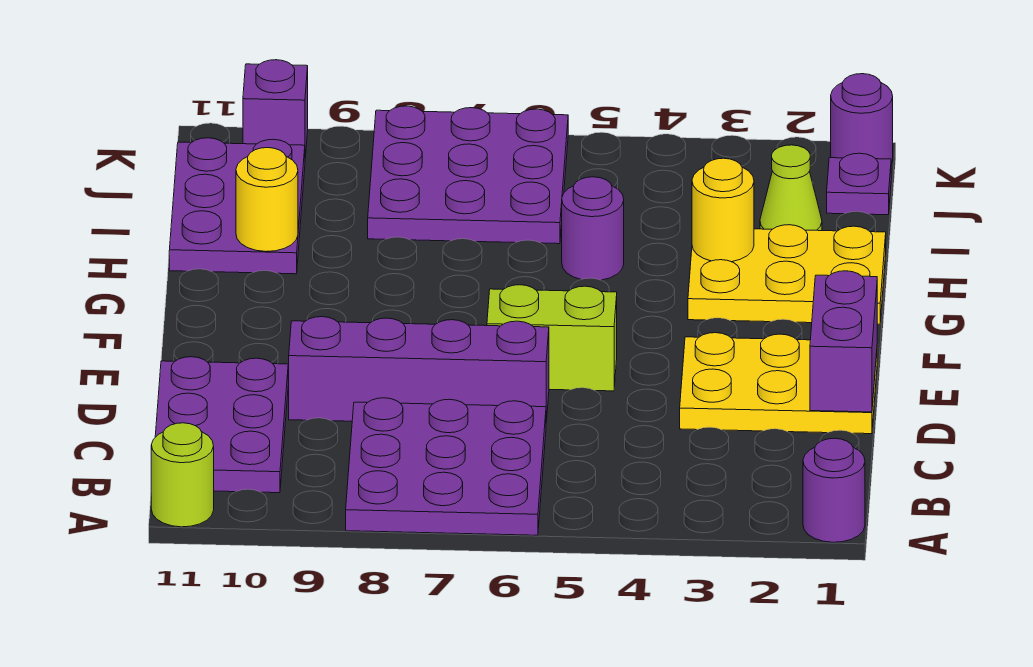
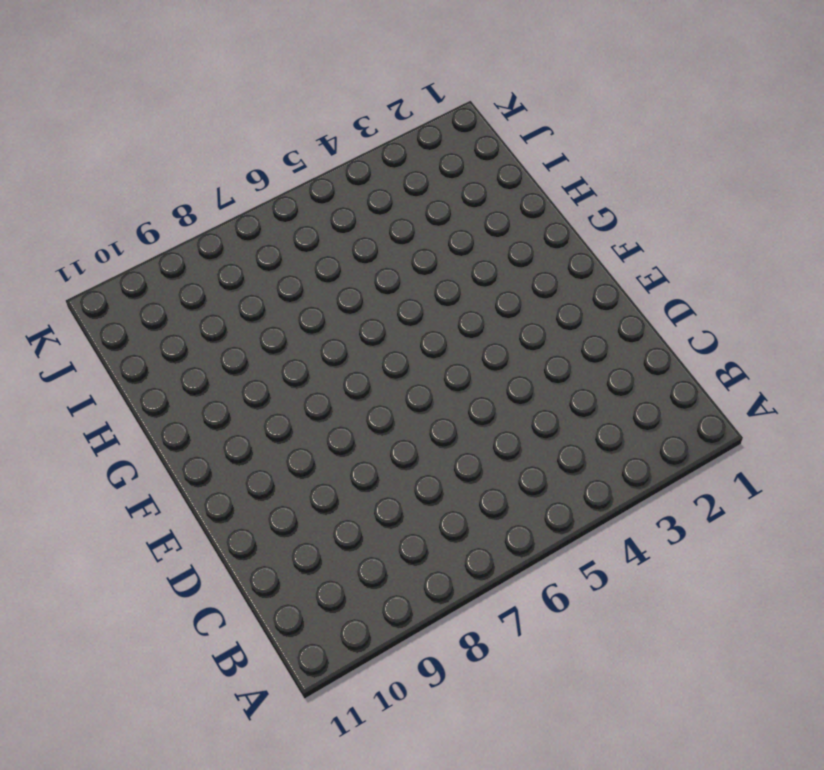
none -> purple round brick A1 level 1
none -> purple plate A6:C8 level 1
none -> lime round brick A11 level 1

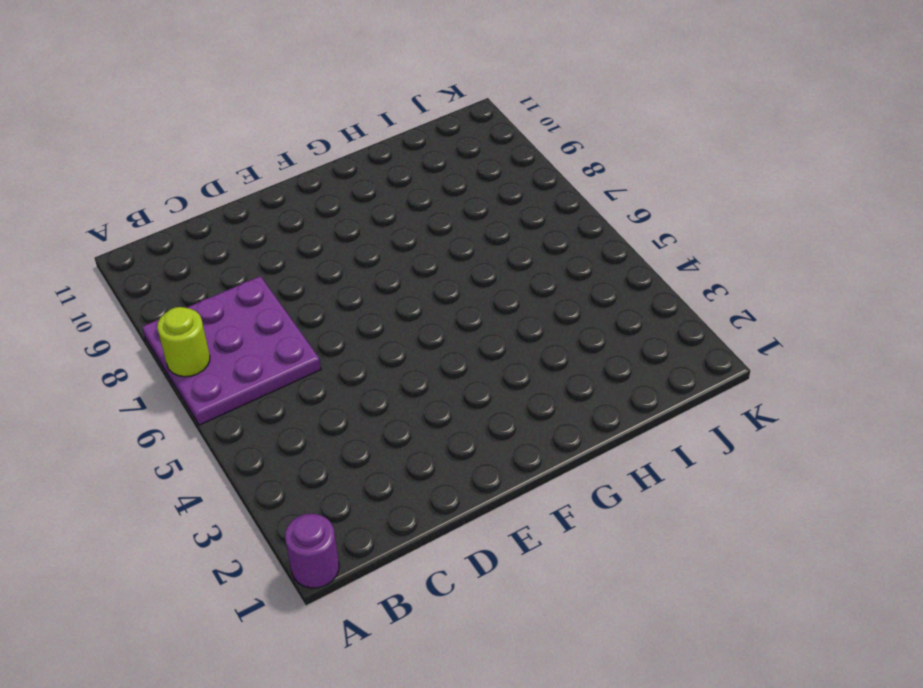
lime round brick A7 level 2 -> lime round brick A11 level 1
none -> purple plate B10:D11 level 1
none -> yellow plate D1:E3 level 1
none -> purple brick D6:D9 level 1

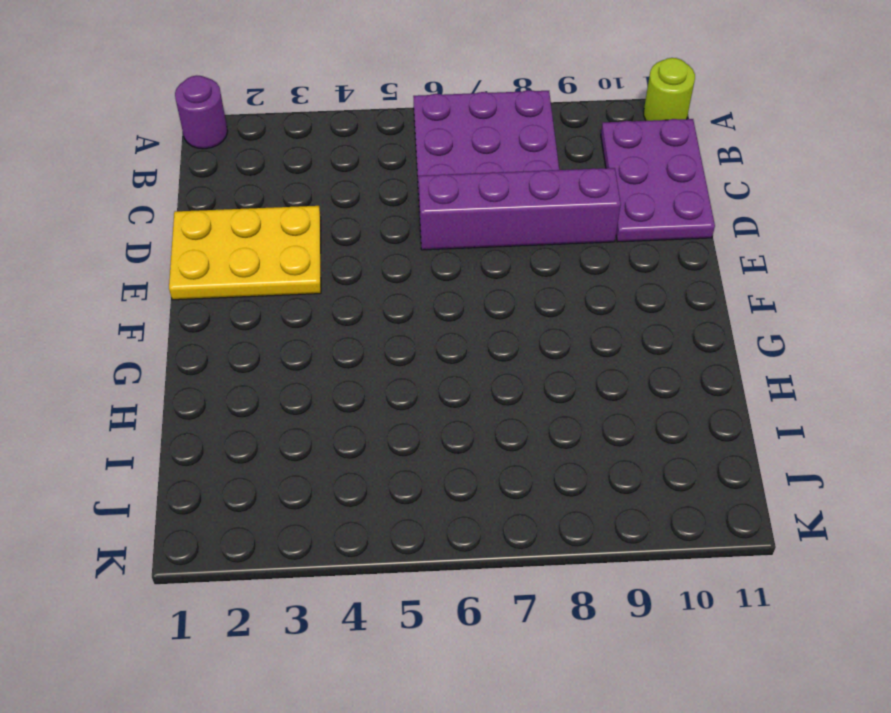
none -> lime brick E5:E6 level 1
none -> yellow plate G1:H3 level 1
none -> purple round brick H5 level 1

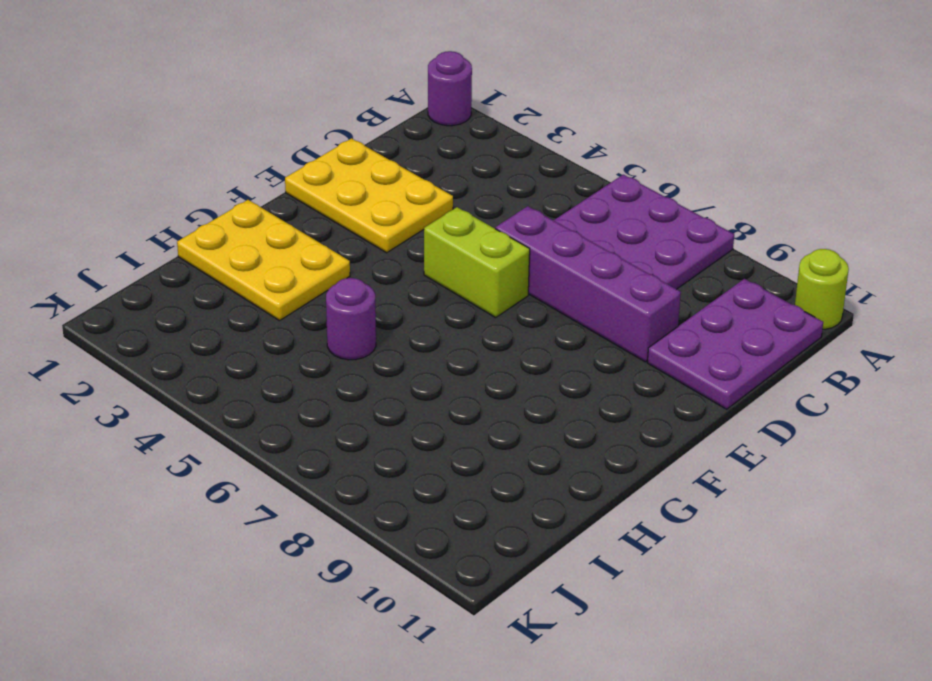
none -> purple plate H10:J11 level 1
none -> lime cone I2 level 1
none -> purple plate I6:K8 level 1

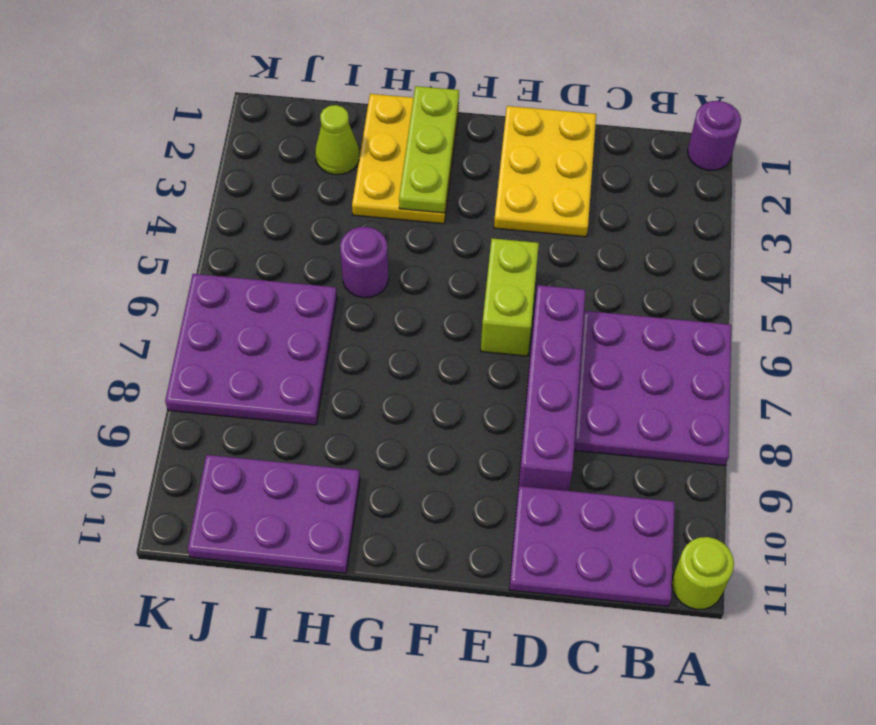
lime plate G1:G3 level 2 -> none
none -> purple plate J1 level 1
none -> purple round brick K1 level 1
none -> purple brick K10 level 1

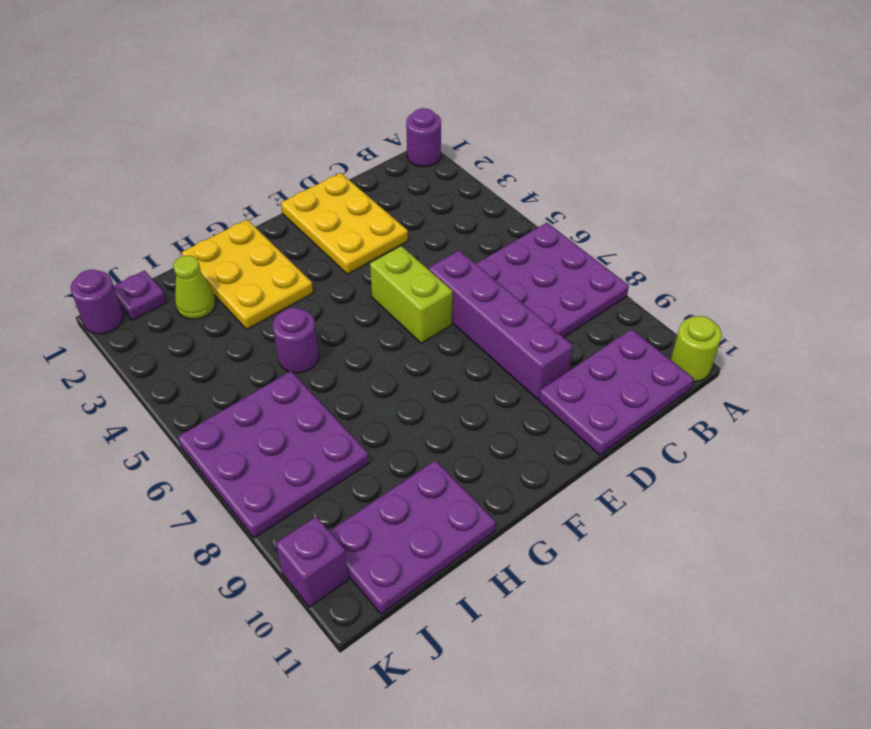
none -> purple brick D1:E1 level 2
none -> yellow round brick H3 level 2
none -> yellow round brick H10 level 2

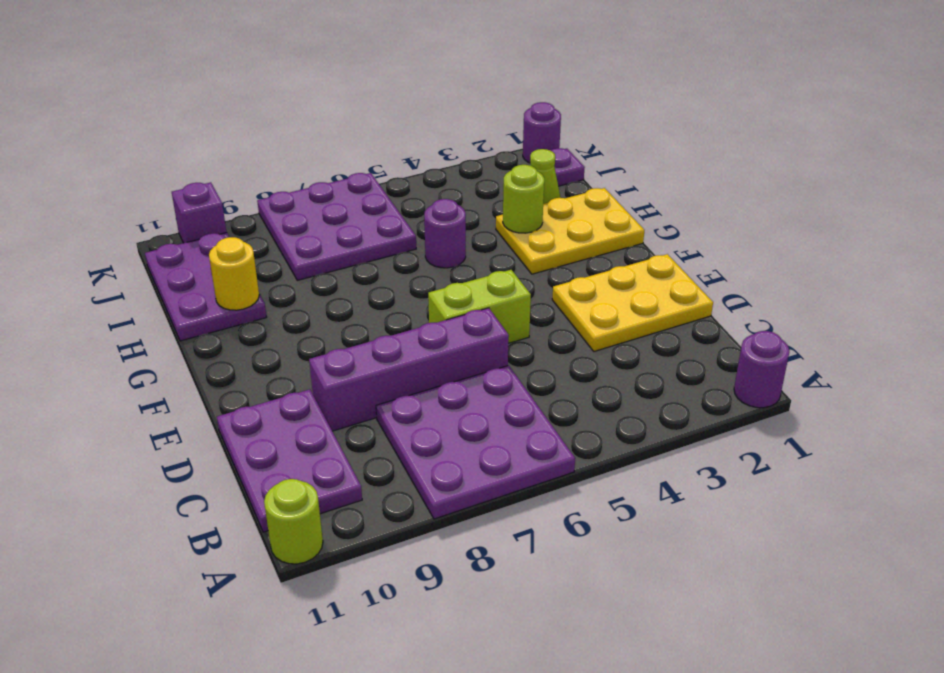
lime round brick H3 level 2 -> yellow round brick H3 level 2
none -> purple brick D1:E1 level 2

